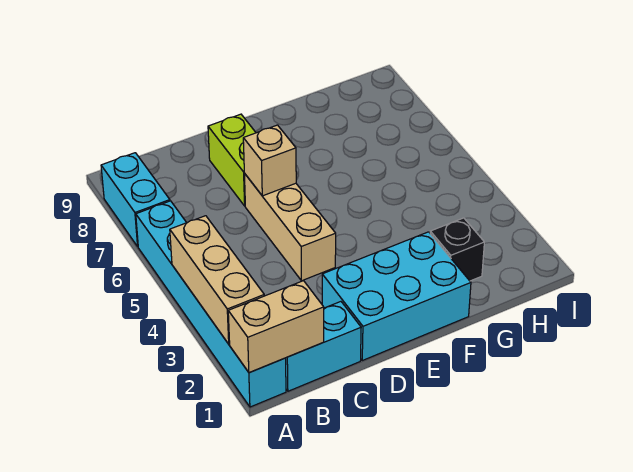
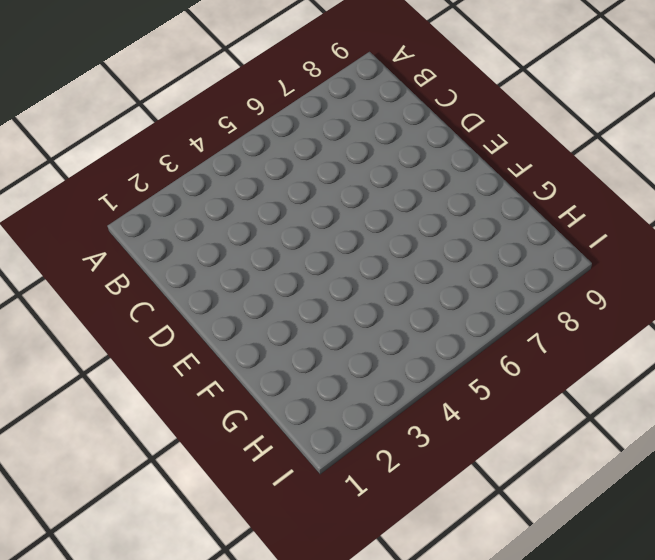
none -> cyan brick A1:A6 level 1
none -> cyan brick A7:A8 level 1

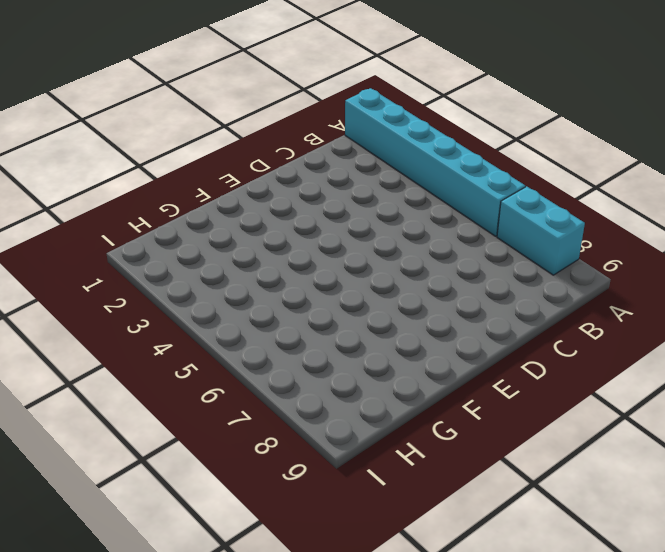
none -> cyan brick B1:C1 level 1
none -> cyan brick D1:F2 level 1

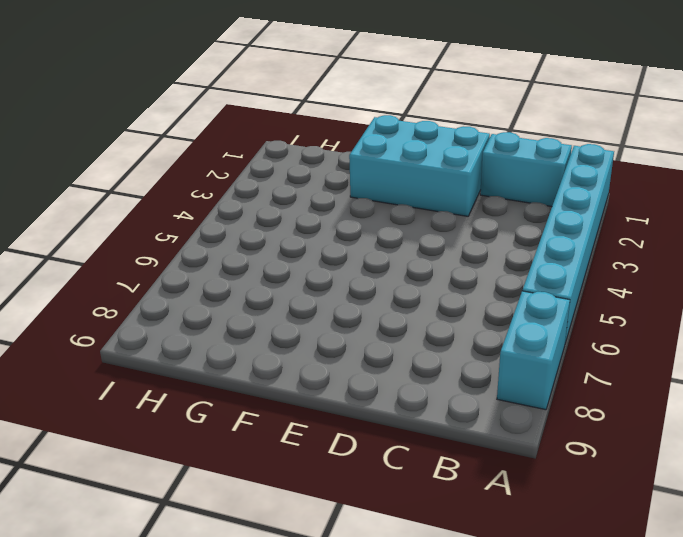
none -> tan brick D4:D6 level 1
none -> lime brick D7:D8 level 1

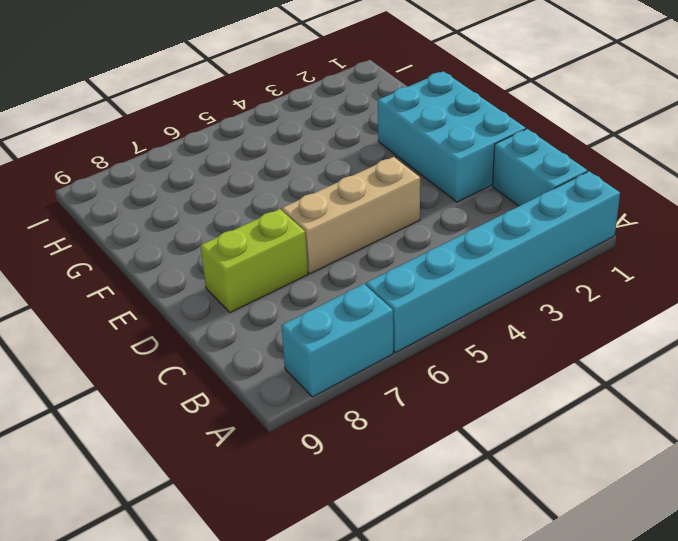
none -> black brick G2 level 1
none -> tan brick A1:B1 level 2

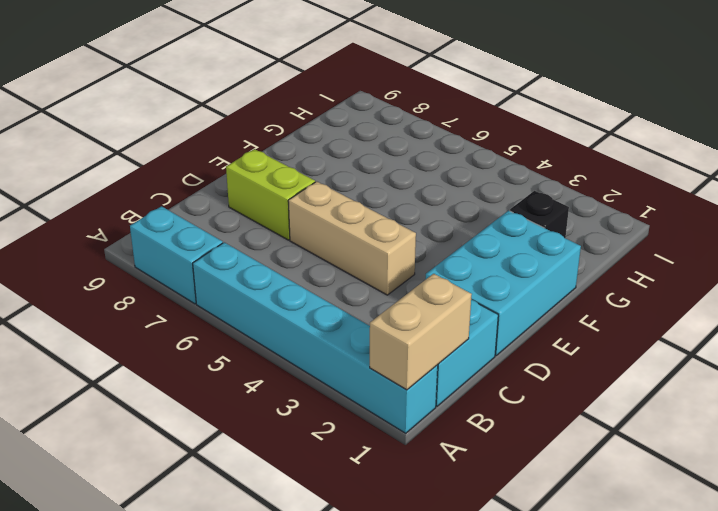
none -> tan brick A2:A4 level 2
none -> tan brick D6 level 2

